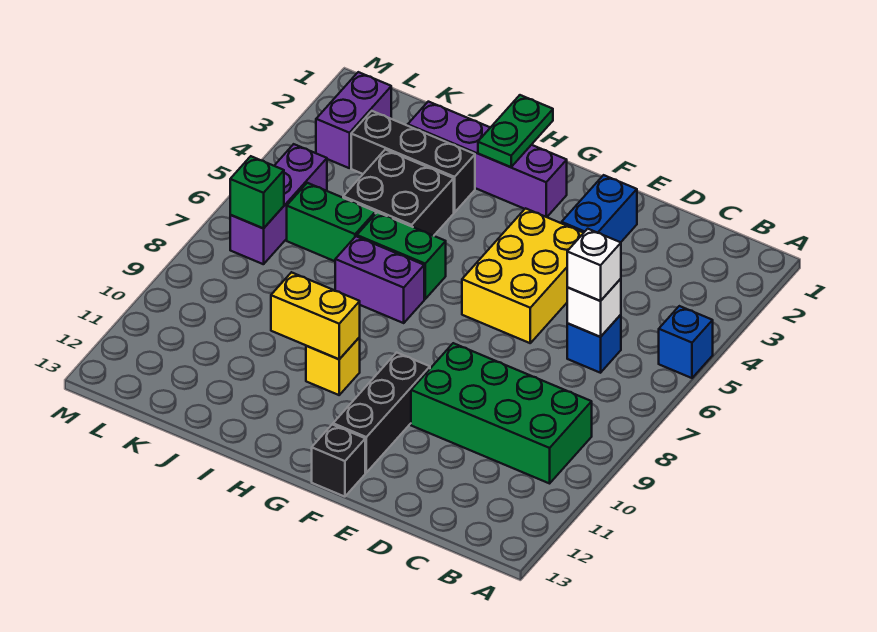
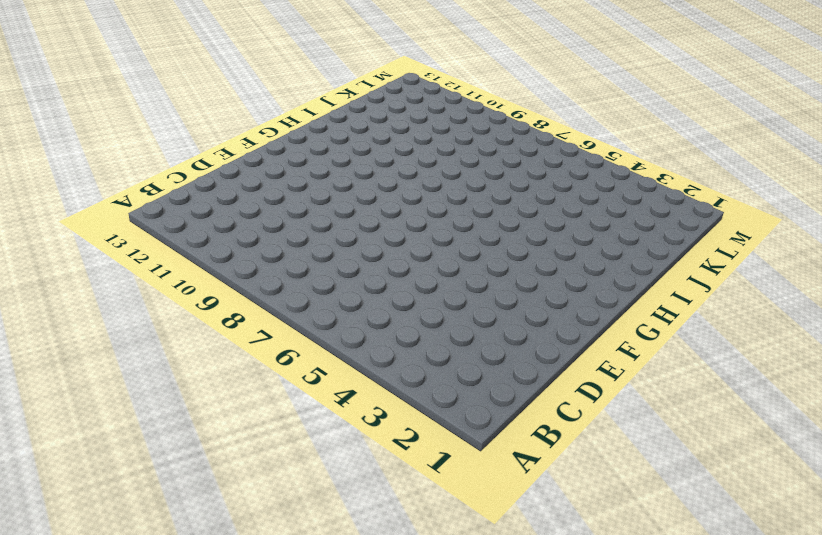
none -> blue brick A5 level 1
none -> green brick B9:E10 level 1
none -> blue brick C6 level 1

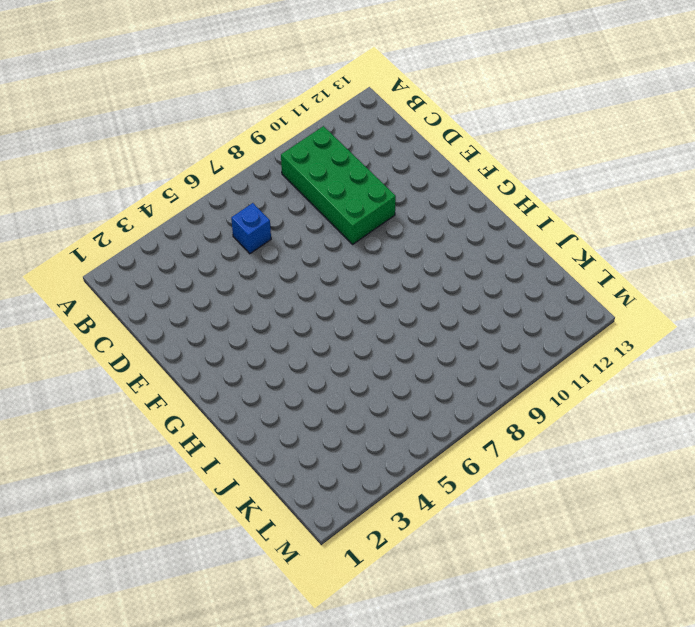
none -> blue brick A5 level 1
none -> blue brick E2:E3 level 1
none -> yellow brick E4:F6 level 1

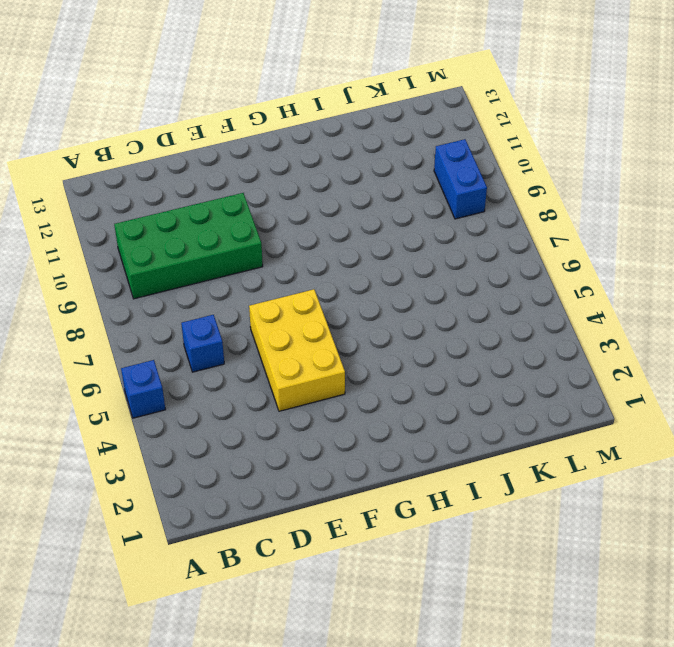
blue brick L9:L10 level 1 -> blue brick E2:E3 level 1
none -> black brick F10:F12 level 1
none -> black brick F13 level 1
none -> purple brick G2:J2 level 1

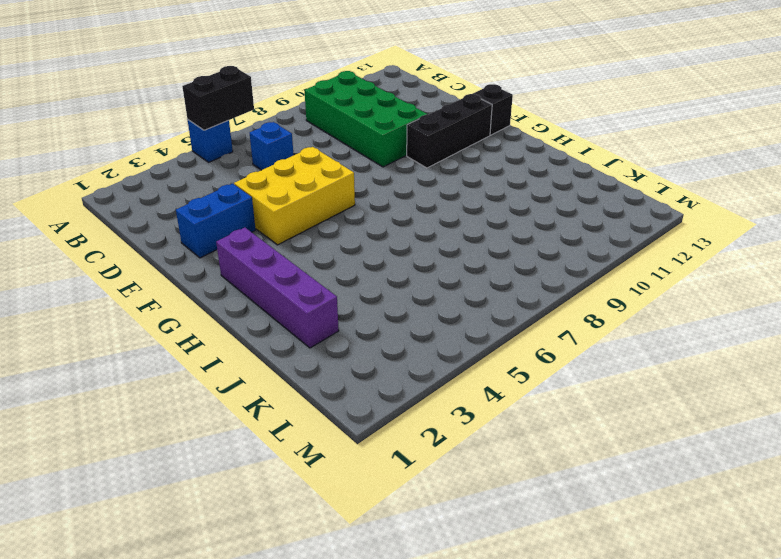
black brick A5:A6 level 2 -> none
none -> green brick H6:I6 level 1
none -> purple brick H7:I7 level 1
none -> yellow brick H10 level 1

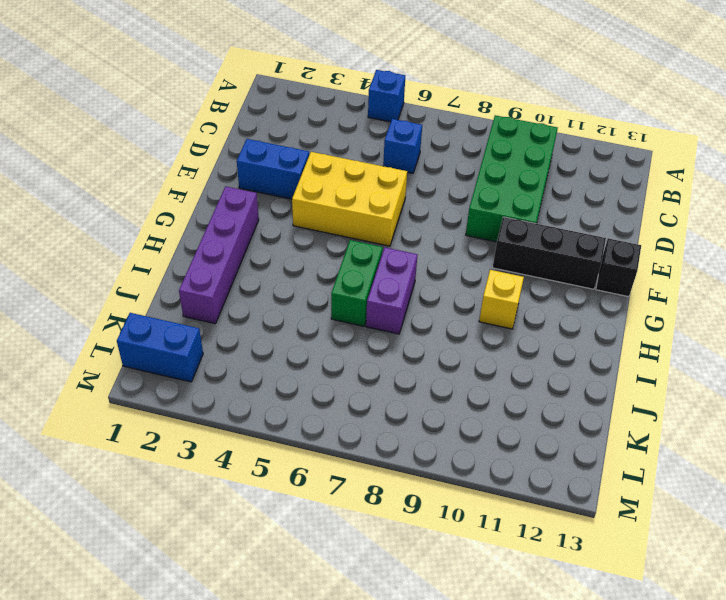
blue brick L1:L2 level 1 -> purple brick L2:L3 level 1
none -> black brick I3:K3 level 1
none -> black brick I4:J5 level 1
none -> green brick J6:K6 level 1

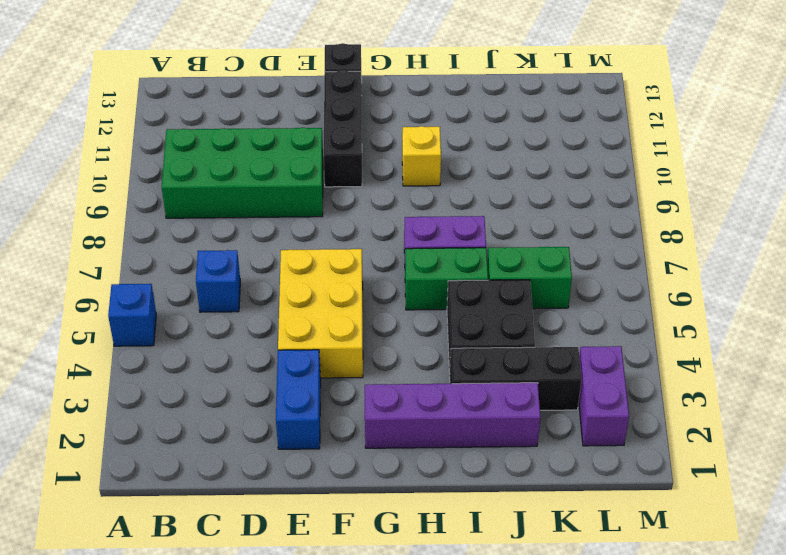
none -> purple brick L5:L7 level 1
none -> white brick C6 level 2
none -> green plate H1:H2 level 2

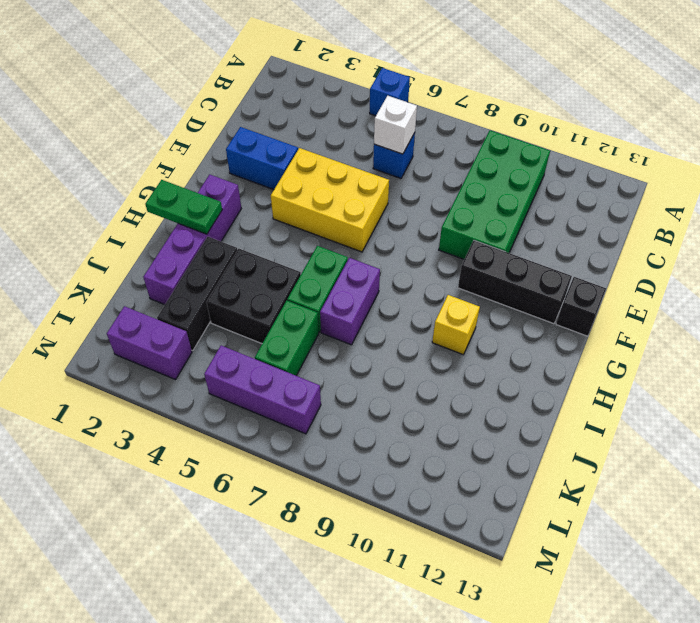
none -> yellow brick H10:I10 level 2
none -> green brick L7 level 2
none -> white brick C6 level 3

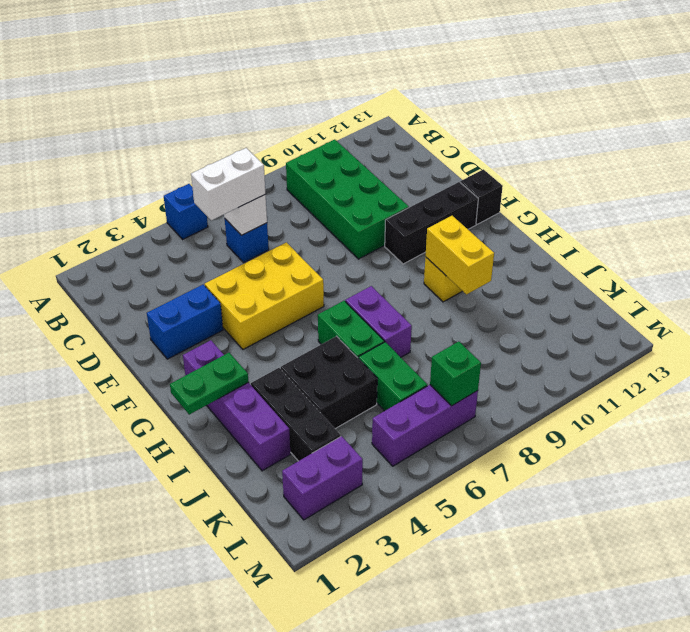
white brick C5:C6 level 3 -> white brick C6 level 3

